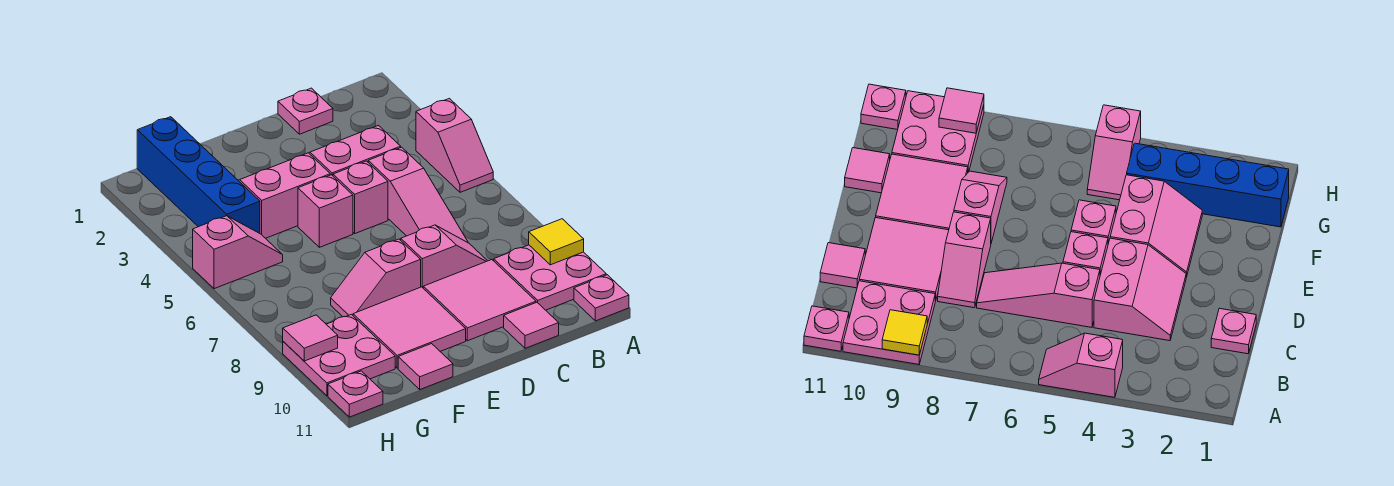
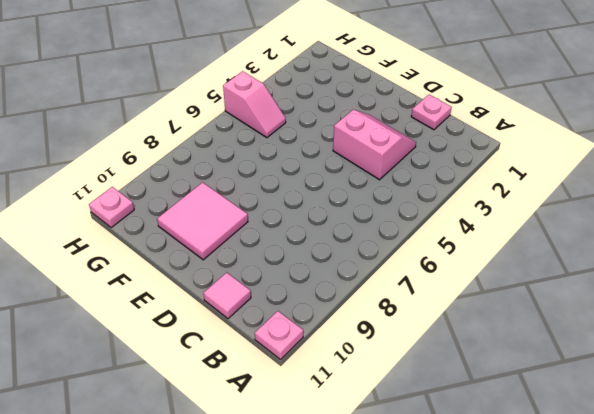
none -> pink slope A4:A5 level 1 top 4
none -> pink plate A9:B10 level 1
none -> pink slope C5:C7 level 1 top 5

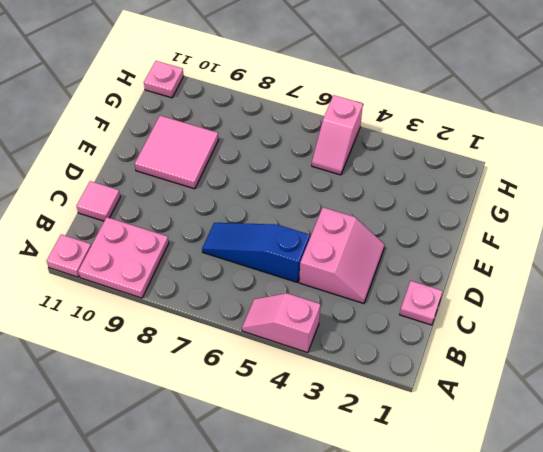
blue slope C5:C7 level 1 top 5 -> pink slope C5:C7 level 1 top 5
none -> pink slope C8:D8 level 1 top D
none -> pink tile C9:D10 level 1
none -> pink brick D5 level 1

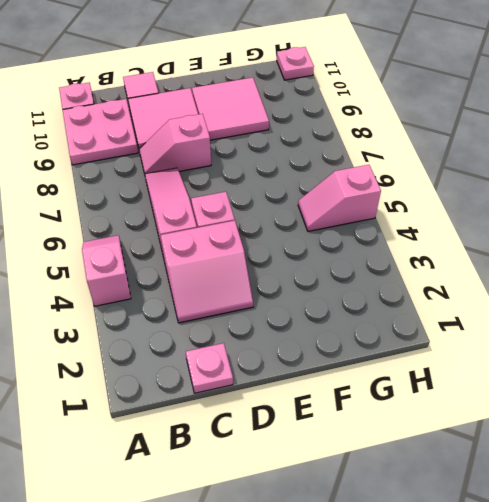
none -> pink slope E3:F4 level 1 top 4
none -> pink brick E5 level 1
none -> pink slope E8:F8 level 1 top E

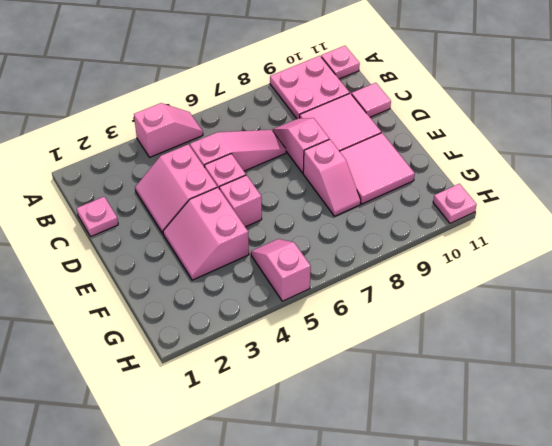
none -> pink tile F11 level 1
none -> blue brick G1:G4 level 1
none -> pink plate G9:H10 level 1

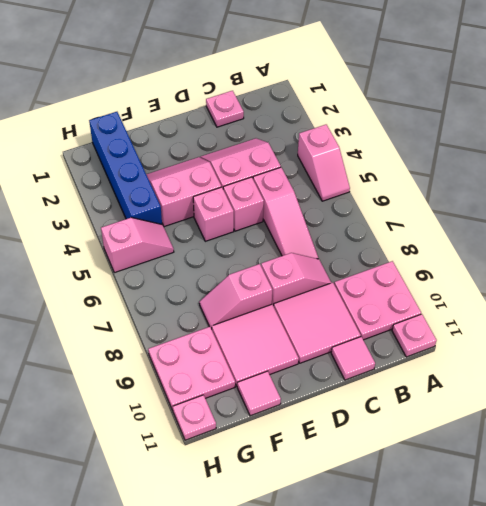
none -> yellow tile A9 level 2
none -> pink tile H9 level 2

